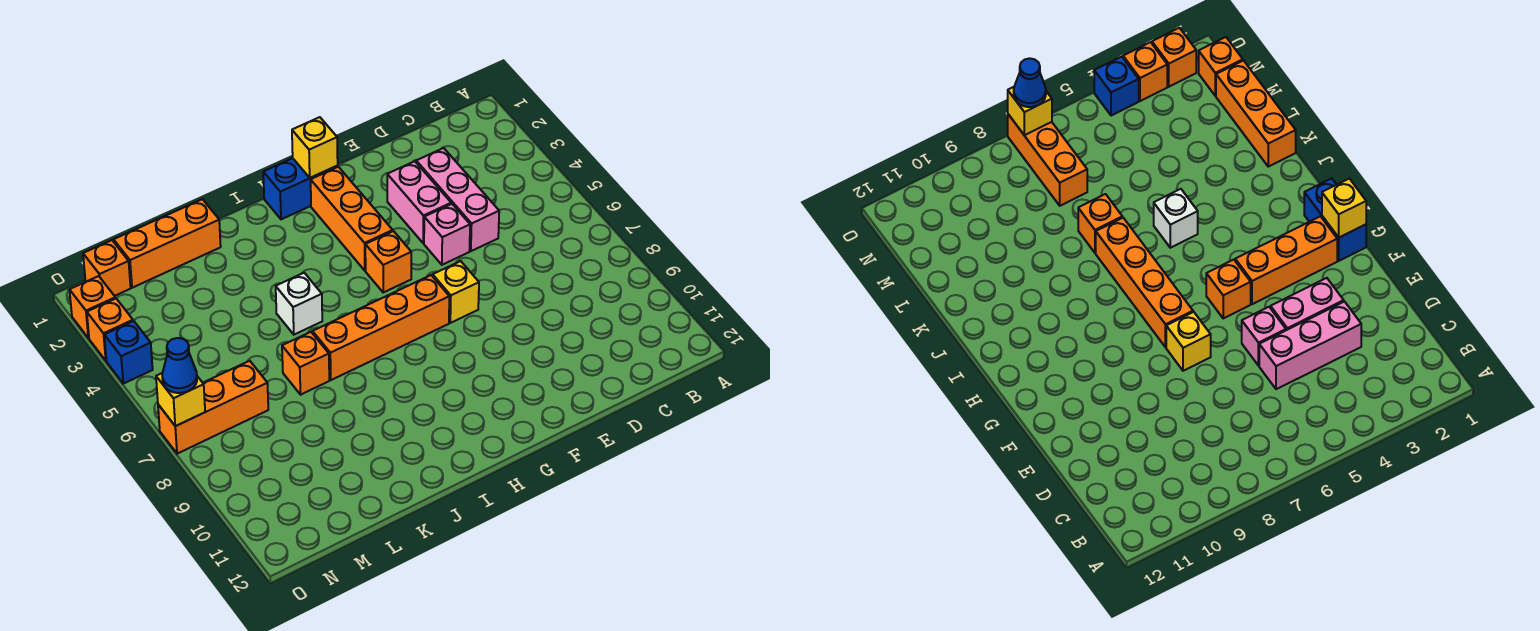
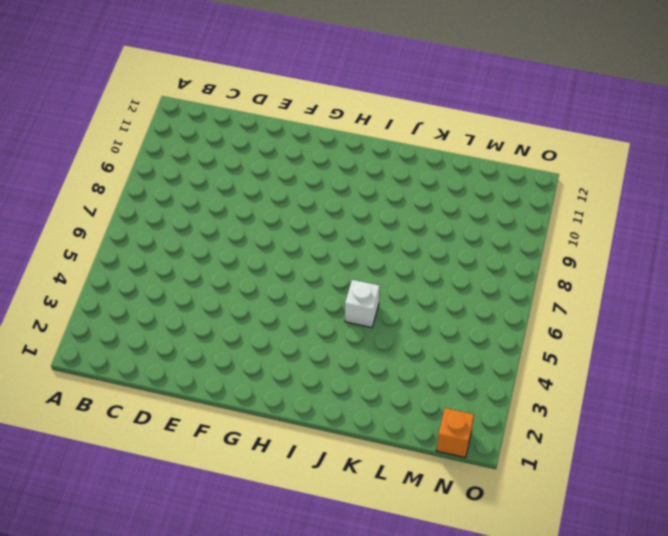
none -> pink brick D3:D5 level 1
none -> pink brick E3:E4 level 1
none -> pink brick E5 level 1

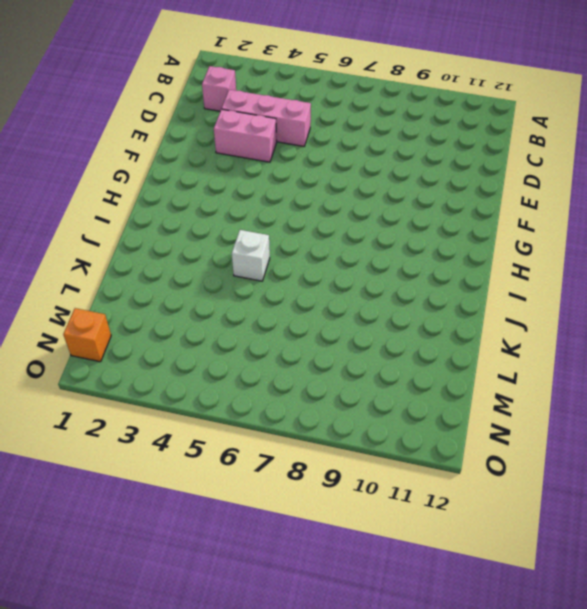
pink brick C2 level 1 -> pink brick E5 level 1
none -> yellow brick F7 level 1
none -> blue brick G1:H1 level 1
none -> orange brick G2:G4 level 1

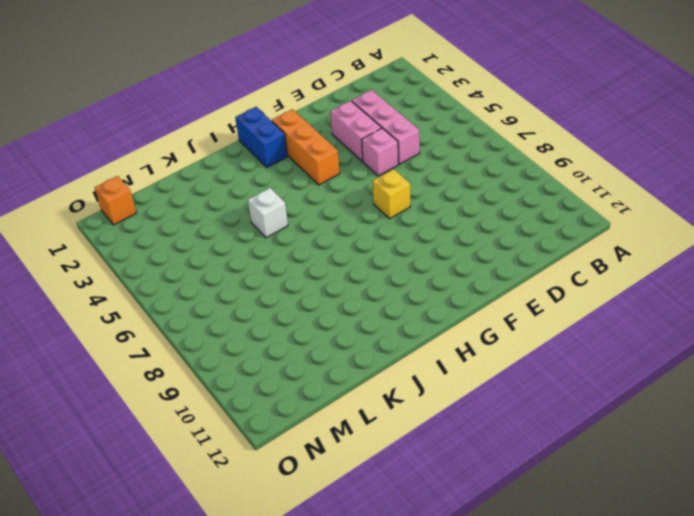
blue brick H1:H2 level 1 -> blue brick G1:H1 level 1
none -> orange brick G5 level 1
none -> orange brick G7:J7 level 1
none -> orange brick K1:M1 level 1

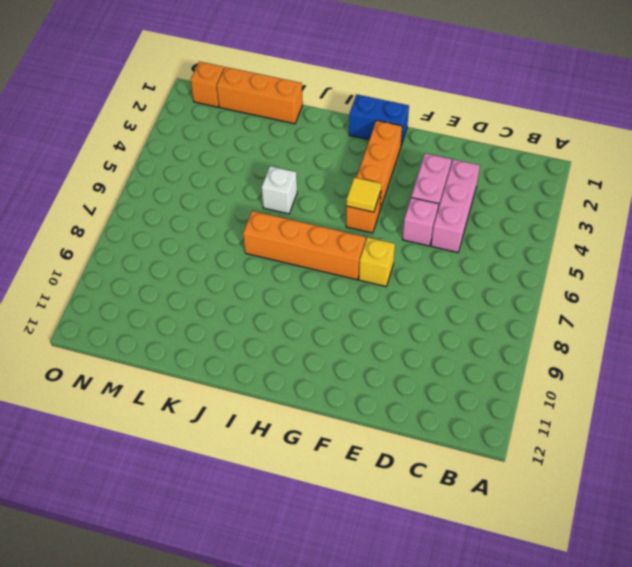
yellow tile G5 level 2 -> none
none -> orange brick K7 level 1
none -> orange brick M7:O7 level 1
none -> orange brick O2 level 1

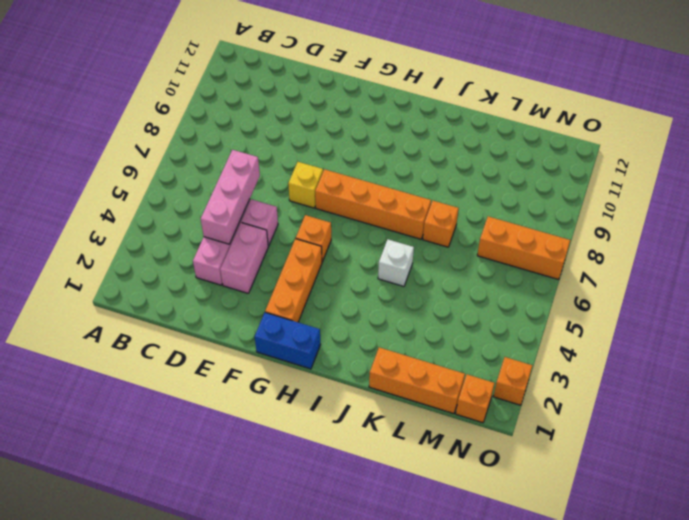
pink brick D4:D6 level 2 -> none
none -> orange brick O3 level 1
none -> blue brick O4 level 1
none -> yellow brick G1 level 2

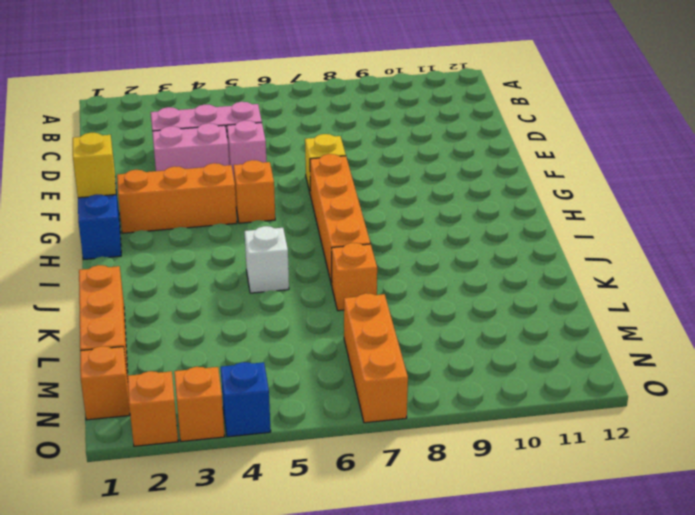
none -> yellow brick O7 level 2
none -> blue cone O7 level 3

